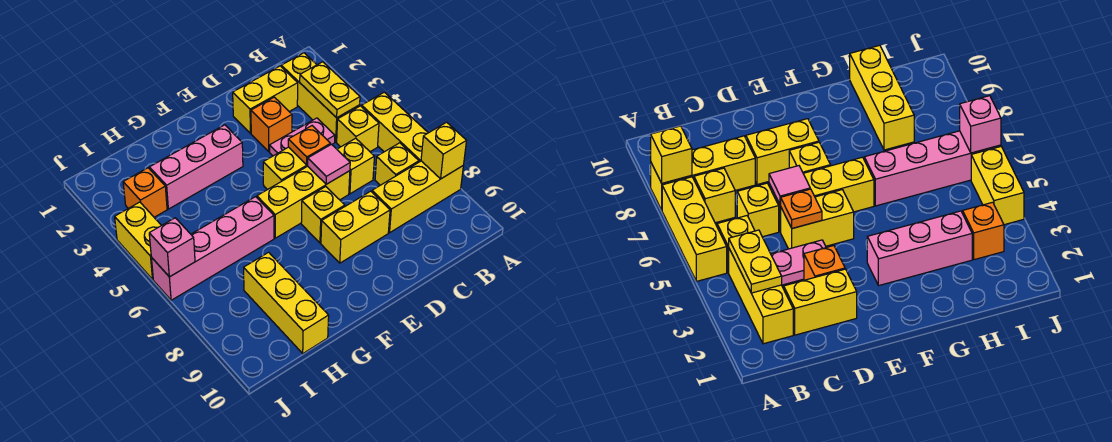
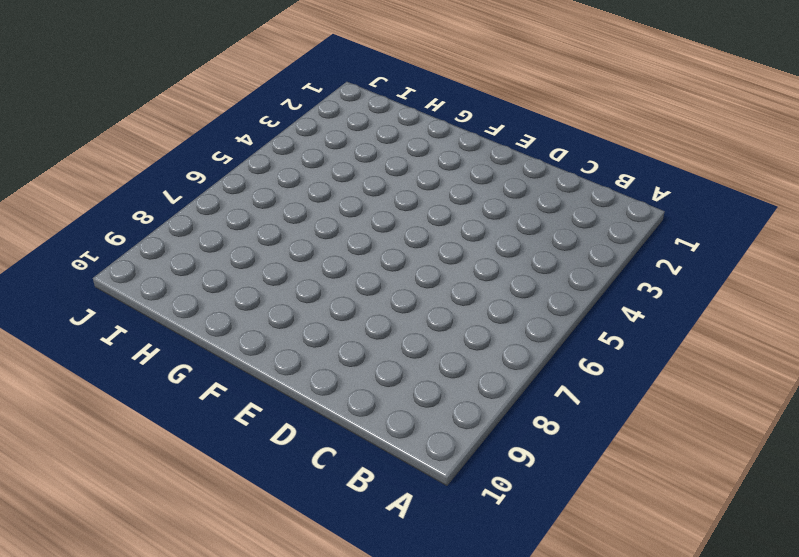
none -> yellow brick A5:A7 level 1
none -> yellow brick A8:C8 level 1
none -> yellow brick B2:B4 level 1

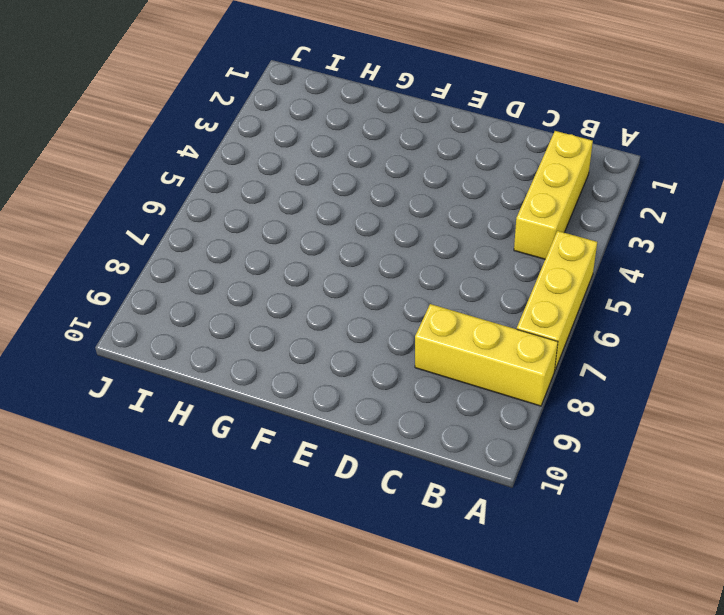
none -> yellow brick B5 level 1
none -> yellow brick B7 level 1
none -> yellow brick C2:D2 level 1

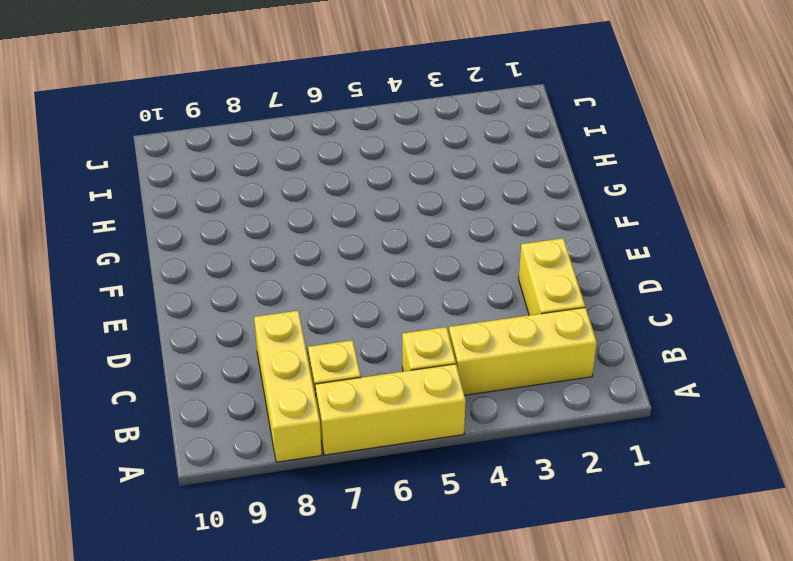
none -> pink plate C4:D4 level 1
none -> yellow brick C6 level 1
none -> orange brick D3 level 1

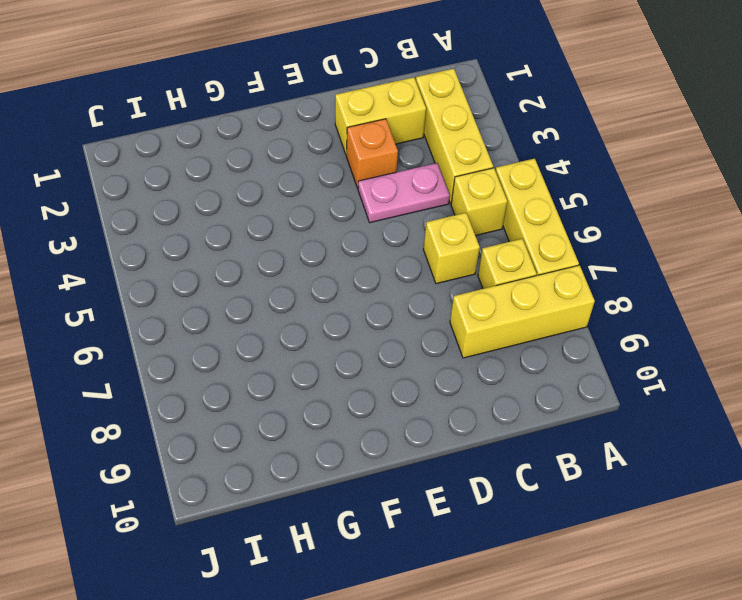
none -> yellow brick D5:E5 level 1
none -> yellow brick D6:F6 level 1
none -> yellow brick D8:E8 level 1

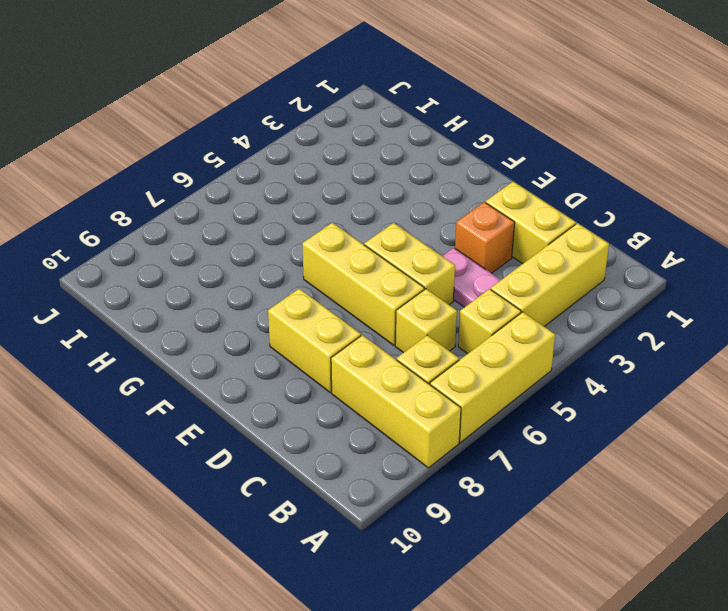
none -> yellow brick E7 level 1
none -> pink brick F3:H3 level 1
none -> pink brick G6:J6 level 1

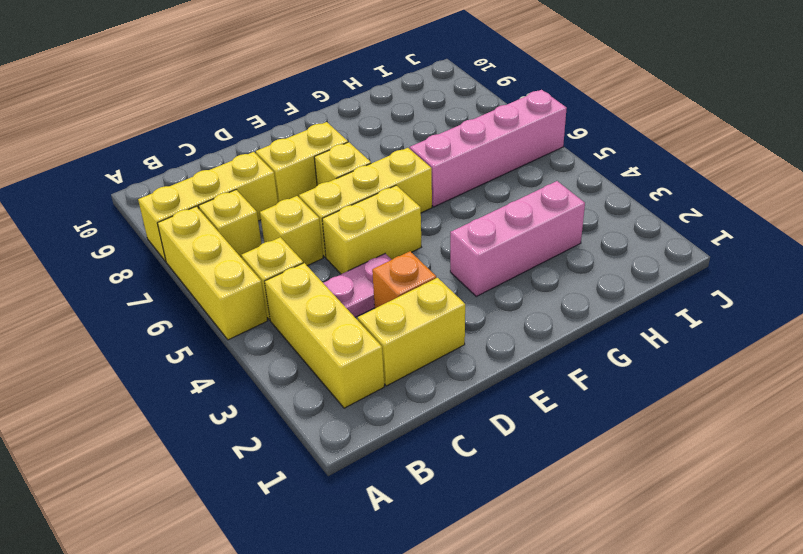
none -> yellow brick H8:H10 level 1
none -> orange brick I3 level 1
none -> yellow brick J4:J5 level 1

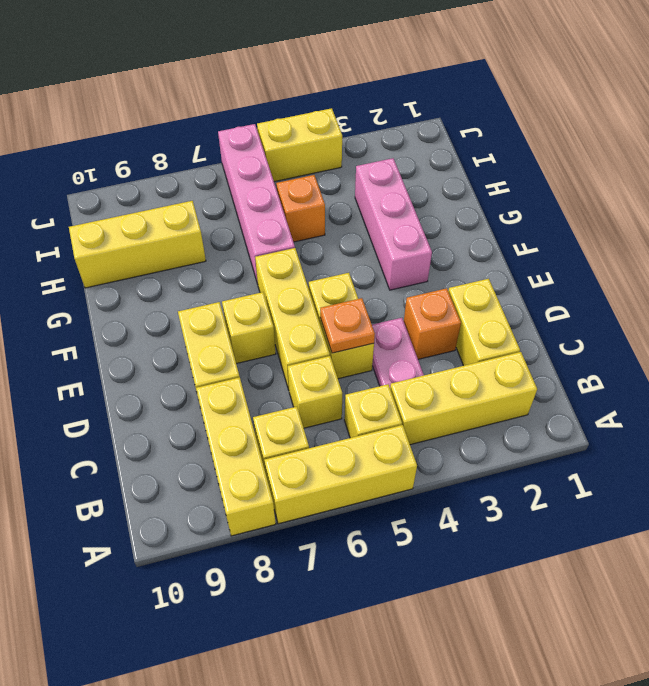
orange brick H5 level 1 -> orange brick I3 level 1
none -> yellow brick A8 level 2
none -> yellow plate B3:B4 level 2
none -> pink tile D6 level 2

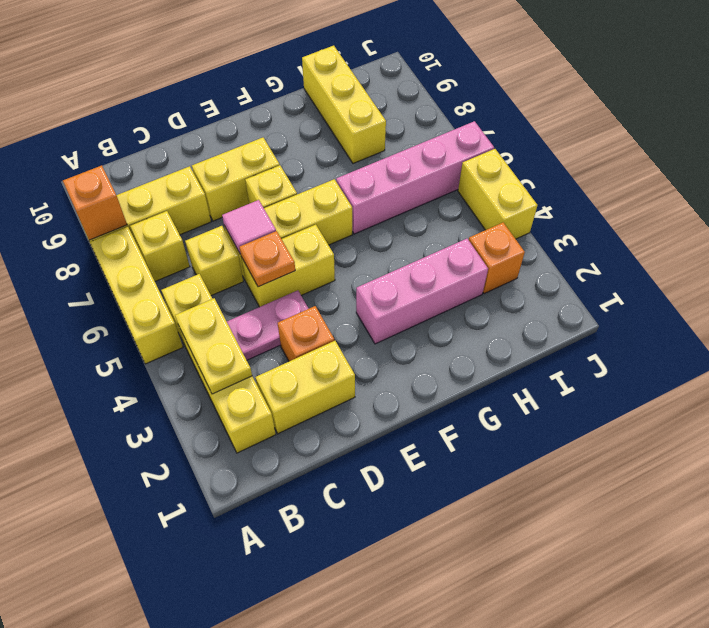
orange brick A8 level 2 -> yellow brick A8 level 2
none -> pink brick J6 level 2

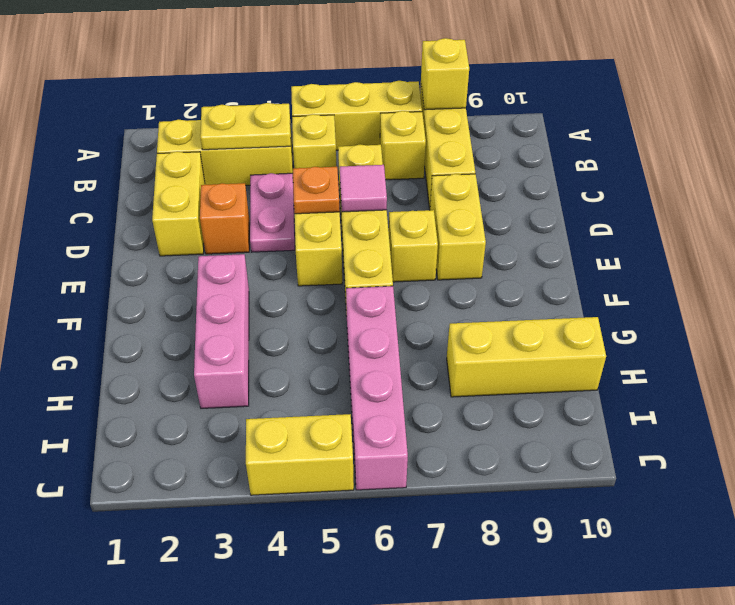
none -> orange brick I3 level 1
none -> pink brick J6 level 2

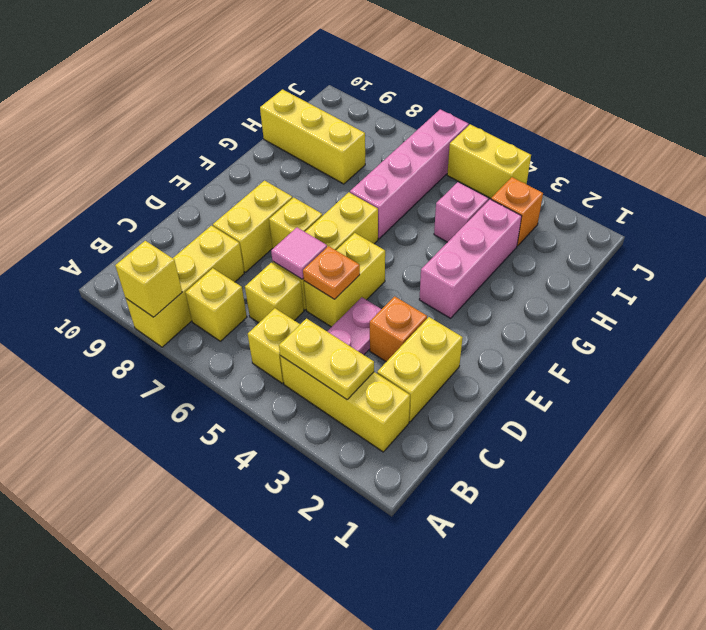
pink brick H4 level 1 -> pink brick J6 level 2
none -> yellow brick A5:A7 level 1

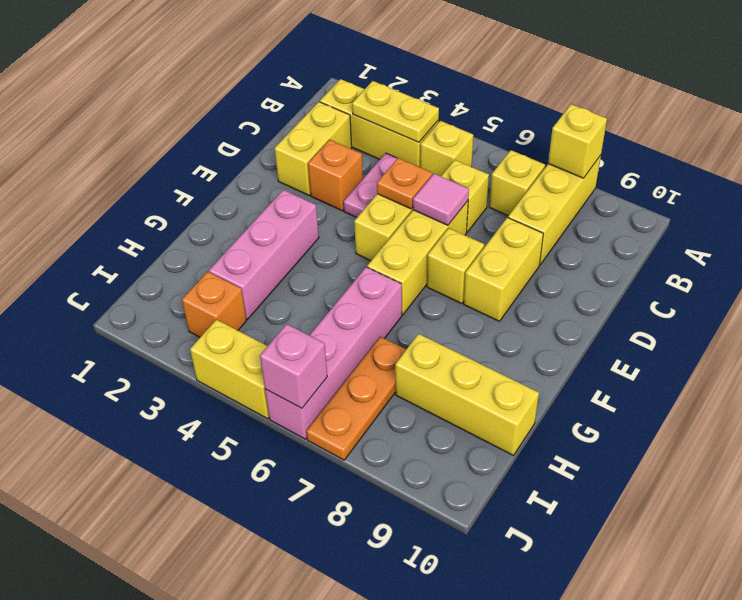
orange plate H7:J7 level 1 -> none
none -> yellow brick A5:A7 level 1

